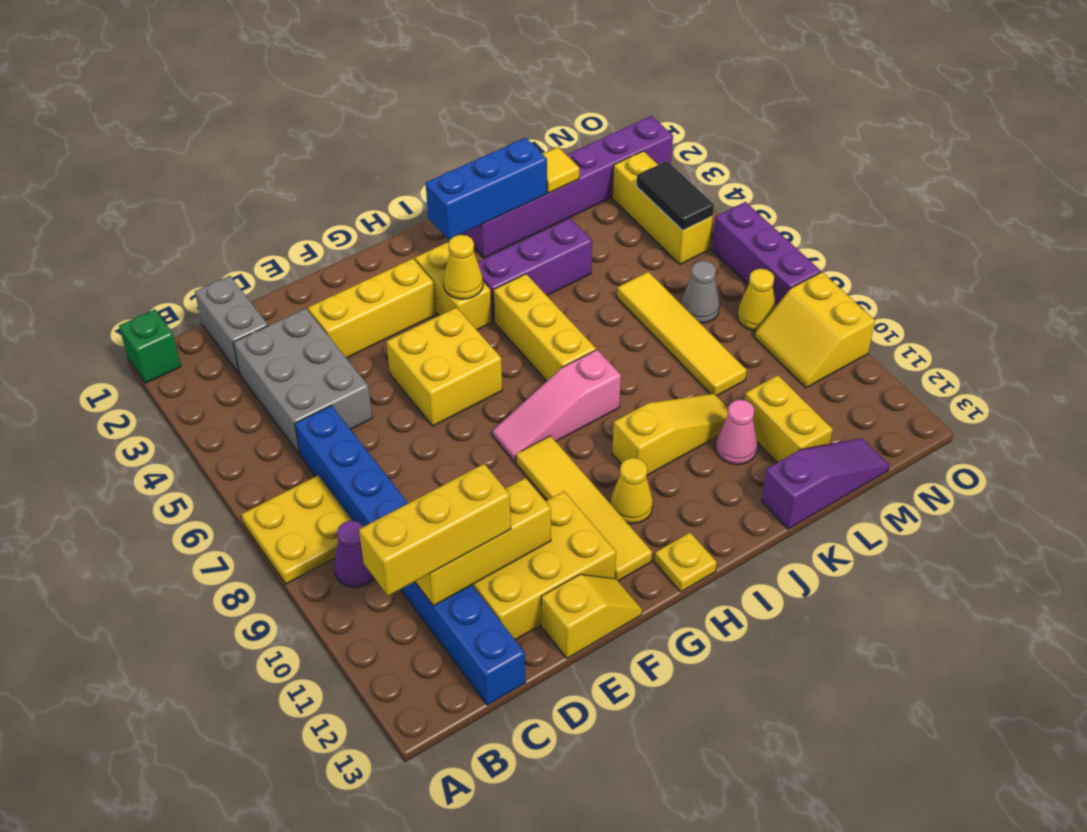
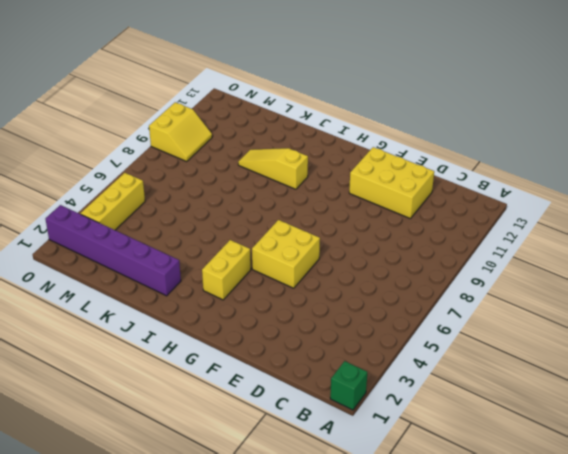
none -> yellow plate A7:B8 level 1
none -> purple cone B9 level 1
none -> grey brick C1:C2 level 1
none -> grey brick C3:D5 level 1

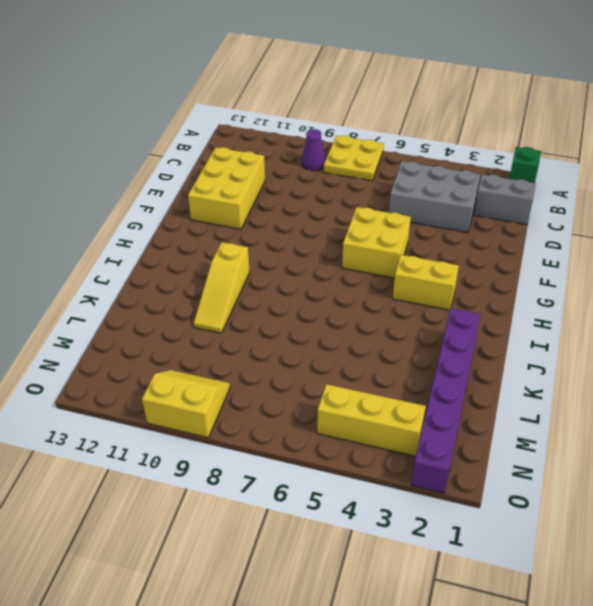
none -> blue brick C6:C13 level 1
none -> yellow brick E3:G3 level 1
none -> yellow slope E13:F13 level 1 top E
none -> pink slope G8:I8 level 1 top I

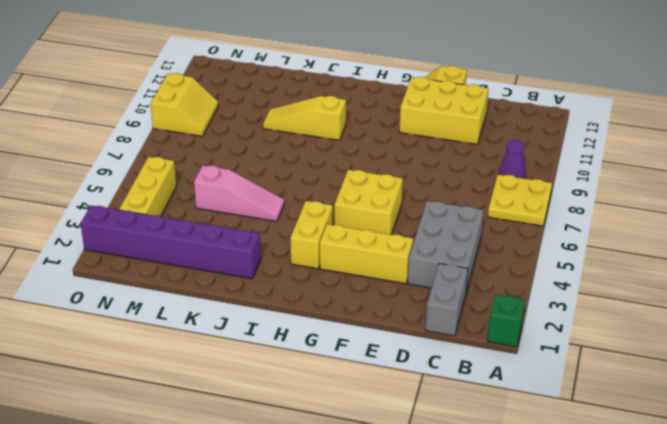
pink slope J5:L5 level 1 top L -> pink slope G8:I8 level 1 top I
none -> blue brick C6:C13 level 1
none -> yellow tile G9:G12 level 1
none -> yellow cone H11 level 1
none -> yellow plate H13 level 1

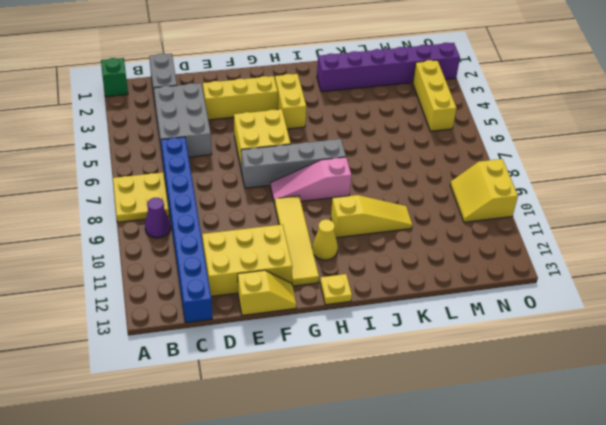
grey brick F7:I7 level 1 -> yellow brick I5:I7 level 1
none -> purple brick I4:K4 level 1
none -> pink cone K11 level 1
none -> purple slope K13:M13 level 1 top K
none -> yellow tile L6:L9 level 1

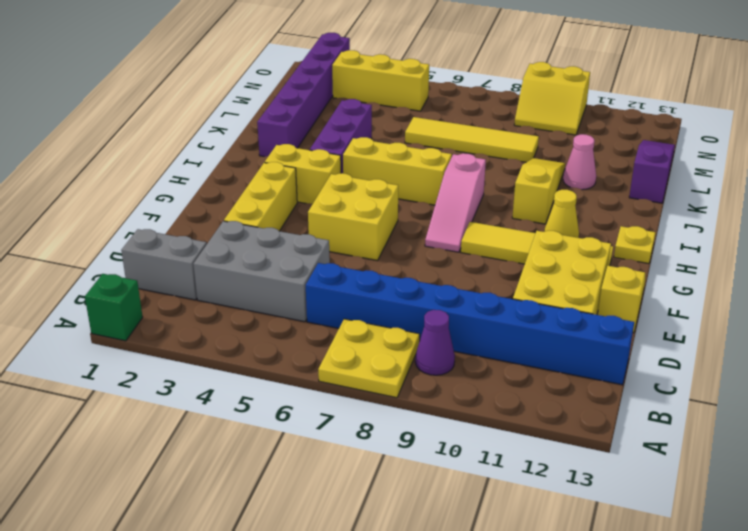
none -> yellow brick L11:L12 level 1
none -> grey cone M7 level 1
none -> yellow cone N8 level 1
none -> purple brick O6:O8 level 1

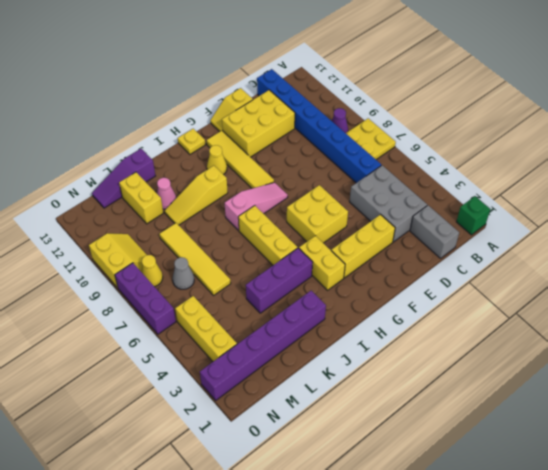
none -> yellow brick C11:E11 level 2
none -> yellow cone H4 level 2
none -> blue brick I2:K2 level 2
none -> yellow tile L2 level 2

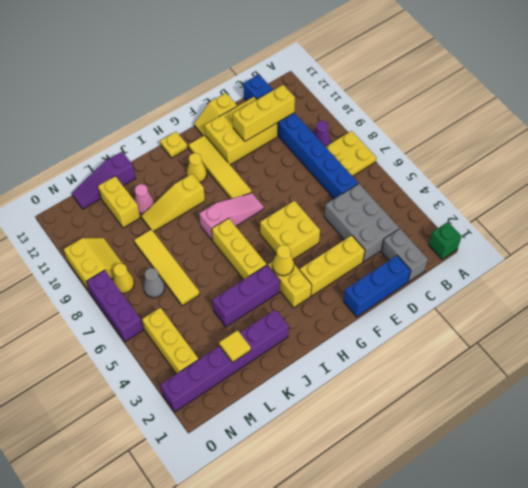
blue brick D1:F1 level 1 -> blue brick I2:K2 level 2
none -> black tile N4:N5 level 2
none -> yellow brick B11:D11 level 3

